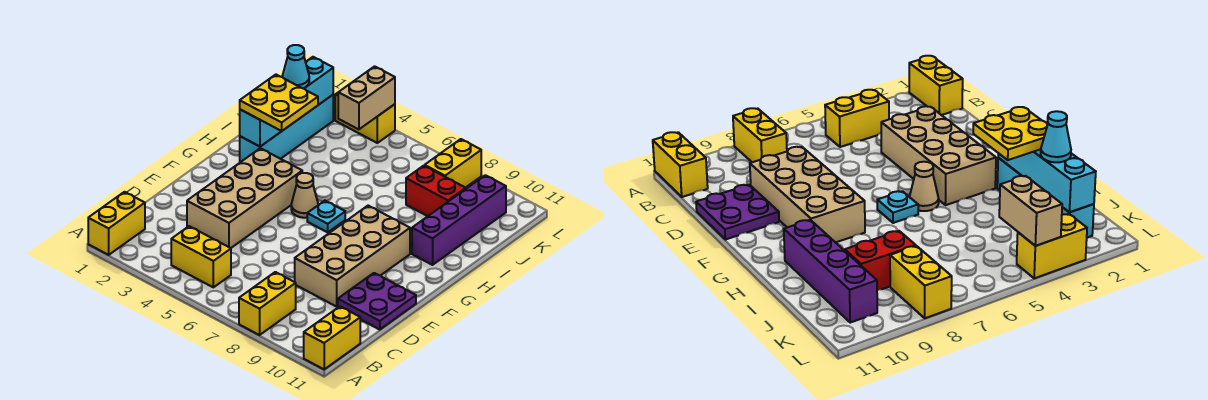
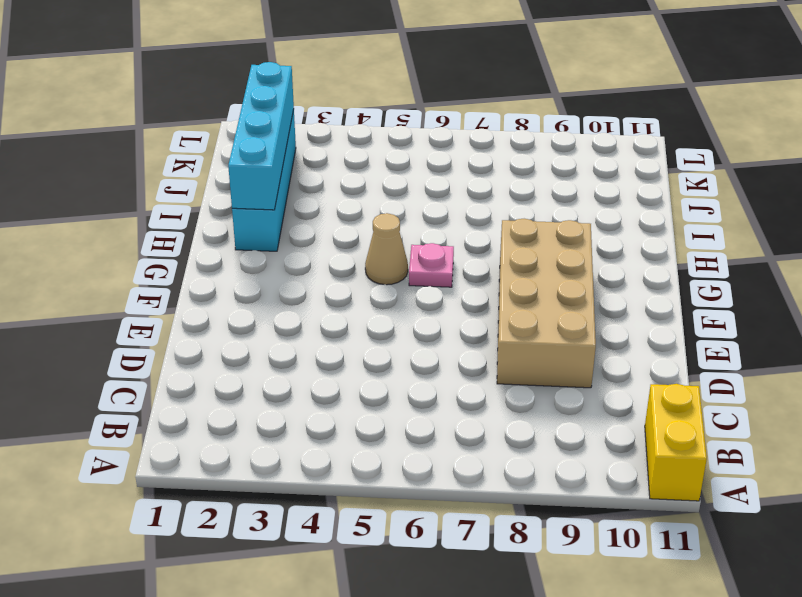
pink plate G6 level 1 -> cyan plate G6 level 1
none -> yellow brick A1:B1 level 1
none -> yellow brick A8:B8 level 1
none -> yellow brick B4:B5 level 1

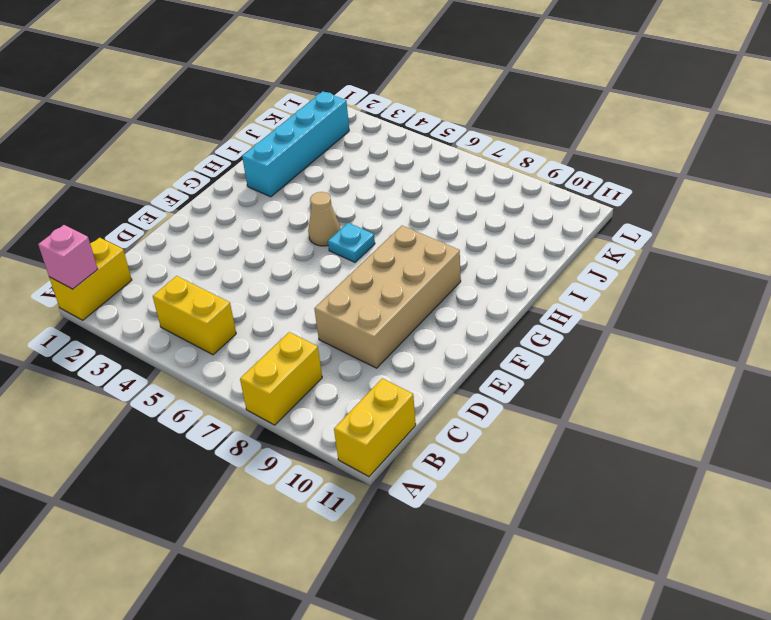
pink brick A1 level 2 -> none
none -> tan brick D3:G4 level 1
none -> purple plate D10:E11 level 1
none -> purple brick H10:K10 level 1

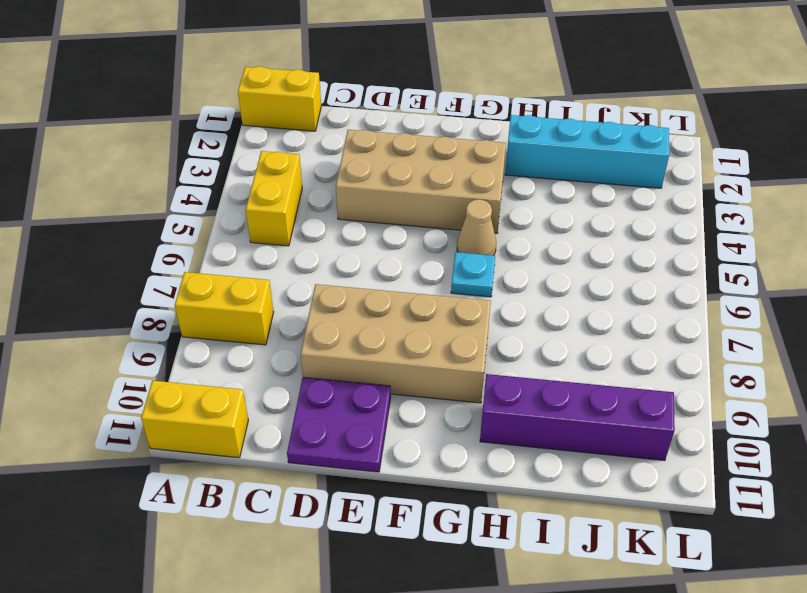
none -> red brick J8:J9 level 1
none -> yellow brick K8:L8 level 1
none -> yellow brick L3:L4 level 1

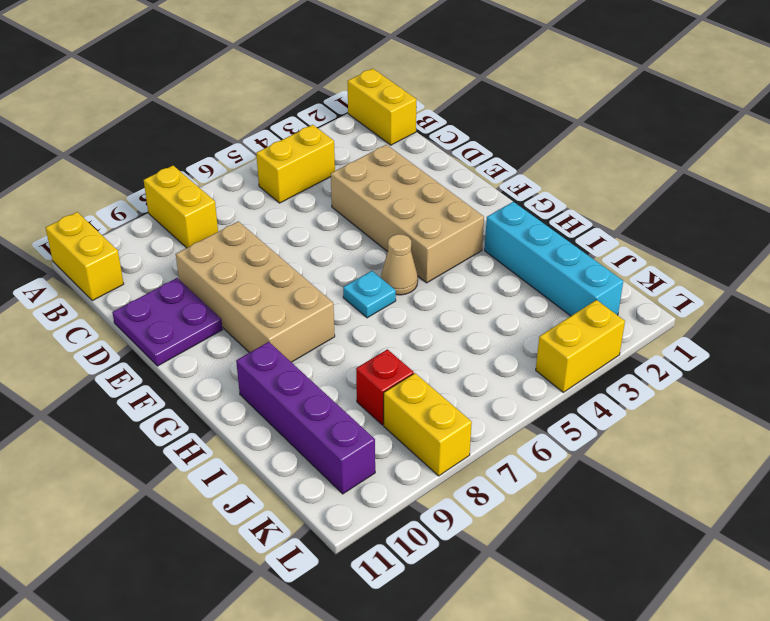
red brick J8 level 1 -> red brick J8:J9 level 1
none -> cyan brick H2:K2 level 2
none -> tan brick K4:L4 level 2
none -> yellow plate H2:I3 level 3

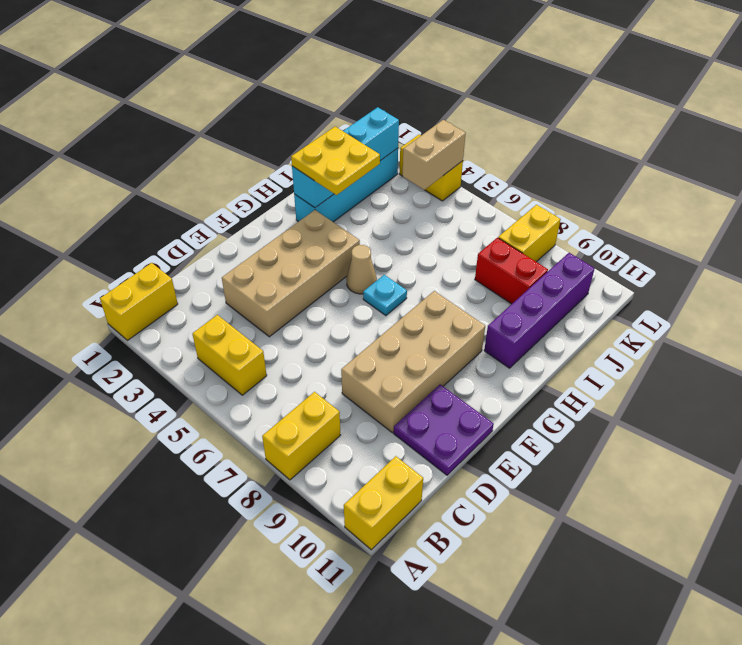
none -> cyan cone J2 level 3

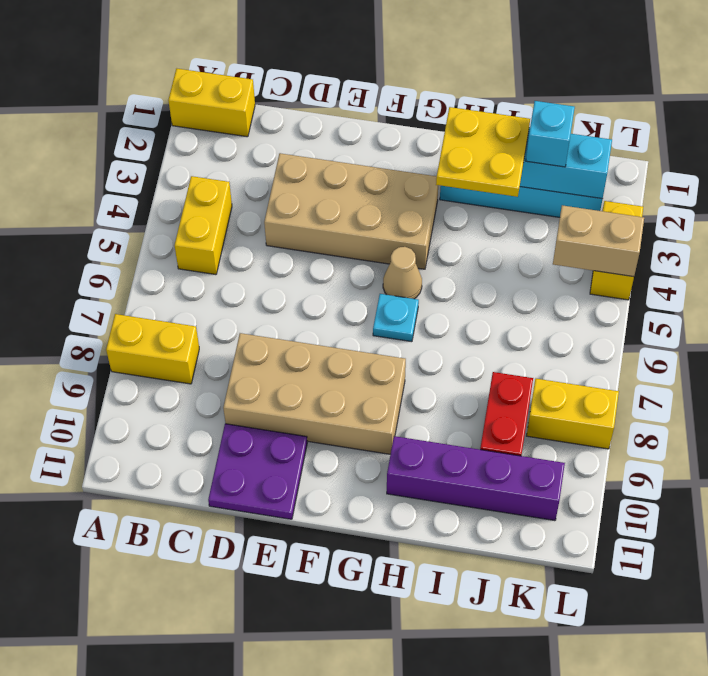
cyan brick J2 level 3 -> cyan cone J2 level 3
none -> yellow brick A11:B11 level 1

